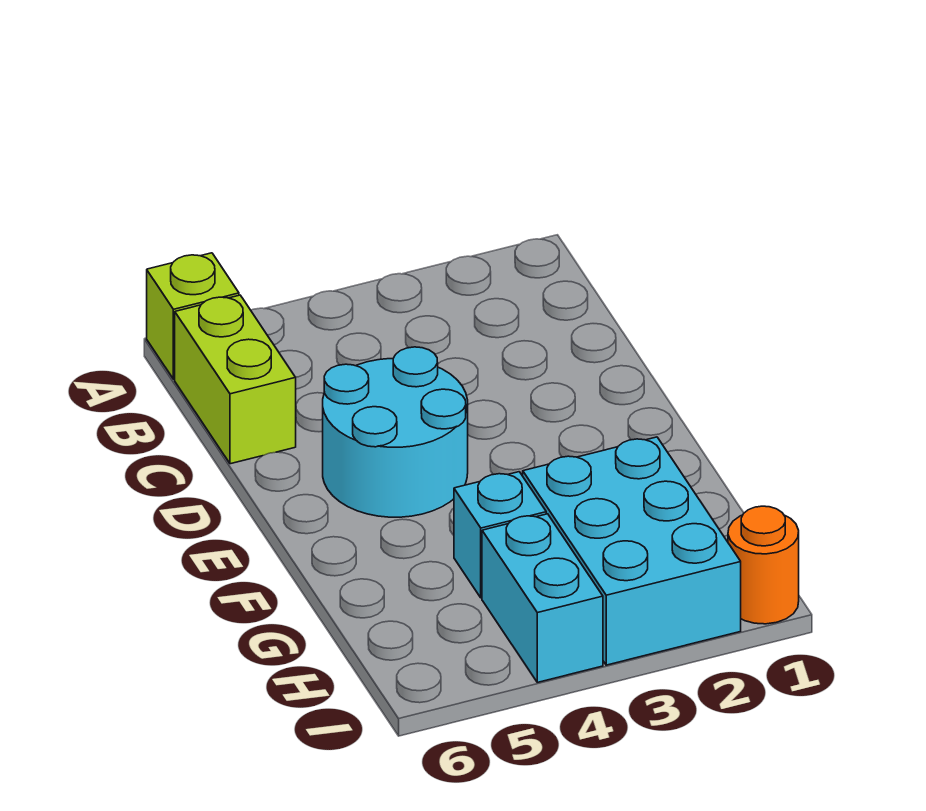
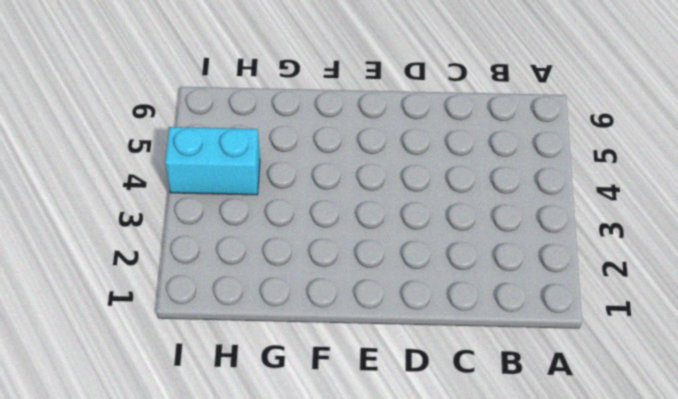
none -> lime brick A6 level 1
none -> lime brick B6:C6 level 1

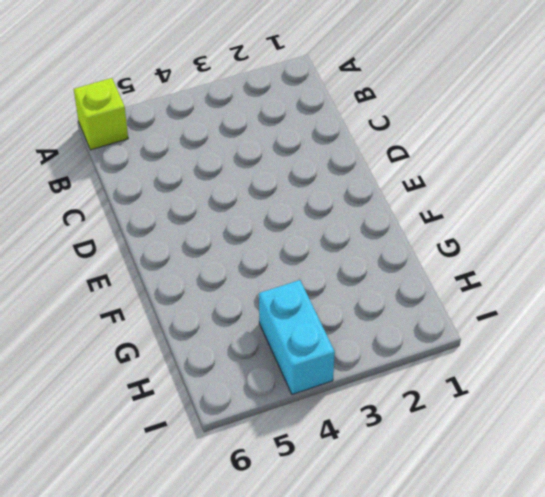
none -> lime brick B6:C6 level 1
none -> cyan round brick D4:E5 level 1

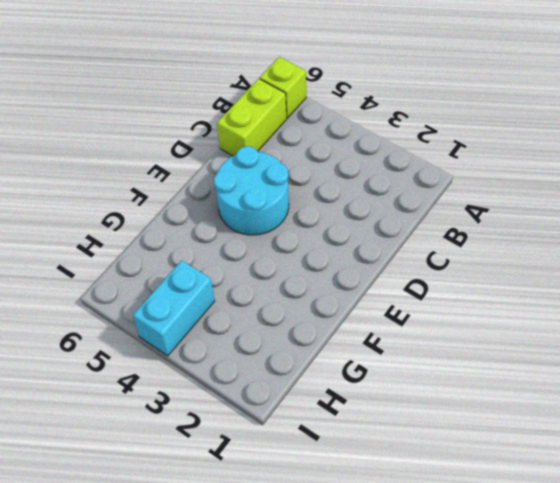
none -> cyan brick G2:I3 level 1
none -> cyan brick G4 level 1

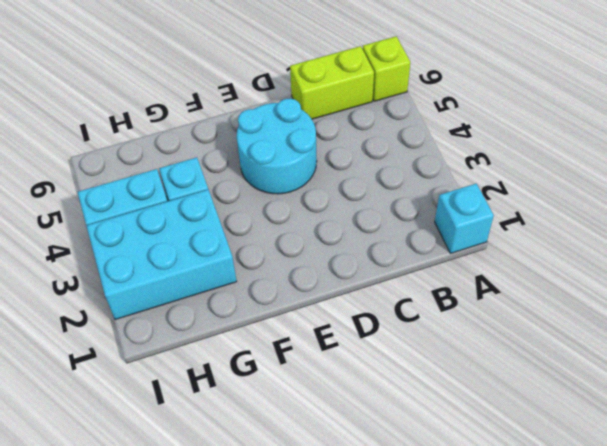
cyan brick A1 level 1 -> none
none -> orange round brick I1 level 1

